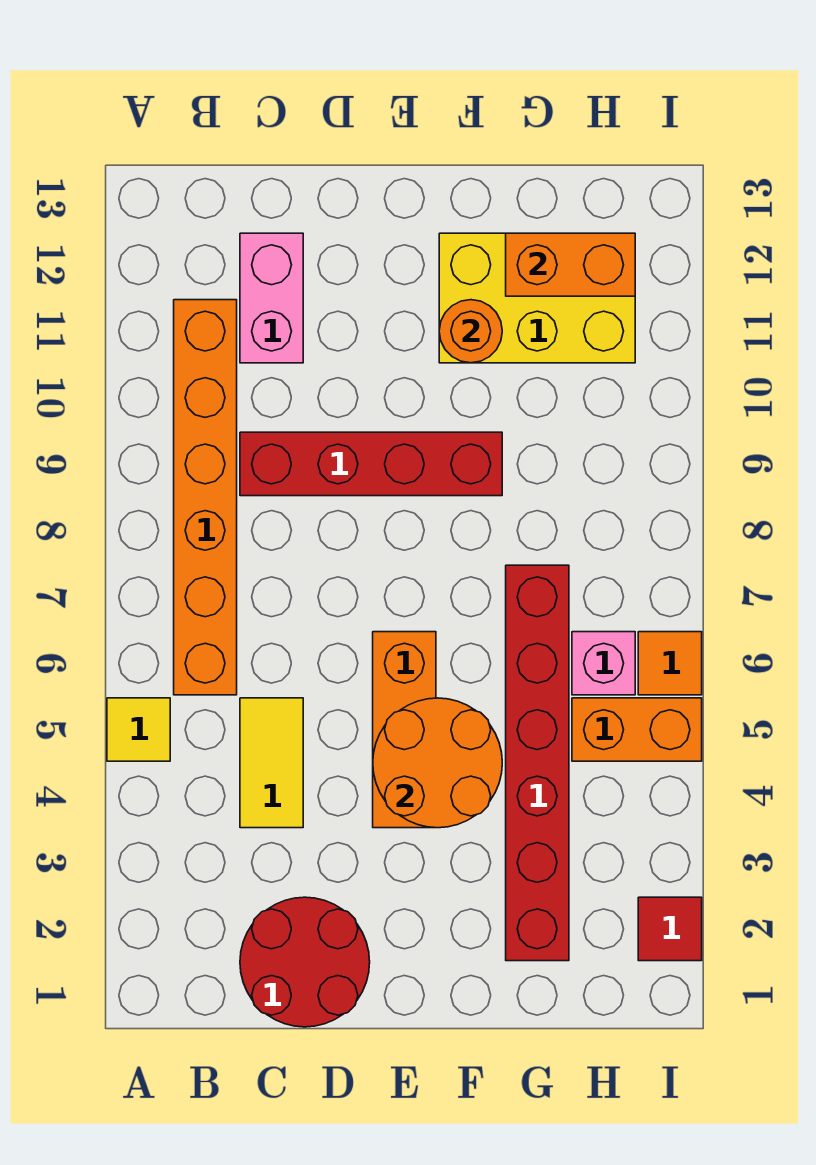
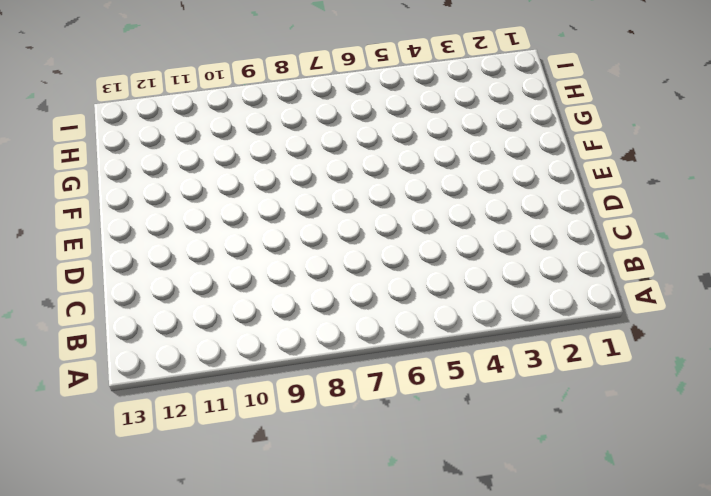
none -> yellow tile A5 level 1
none -> orange brick B6:B11 level 1
none -> red round brick C1:D2 level 1

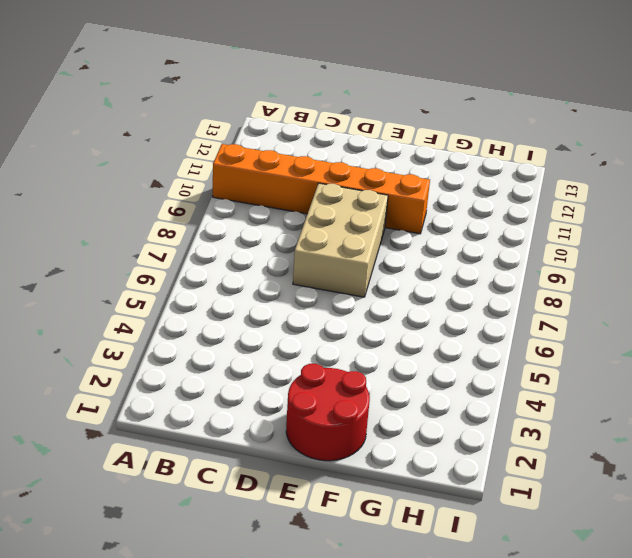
orange brick A10:F10 level 1 -> orange brick B6:B11 level 1
tan brick D7:E9 level 1 -> red brick C9:F9 level 1
red round brick E1:F2 level 1 -> red round brick C1:D2 level 1
none -> yellow tile A5 level 1
none -> yellow tile C4:C5 level 1
none -> pink brick C11:C12 level 1

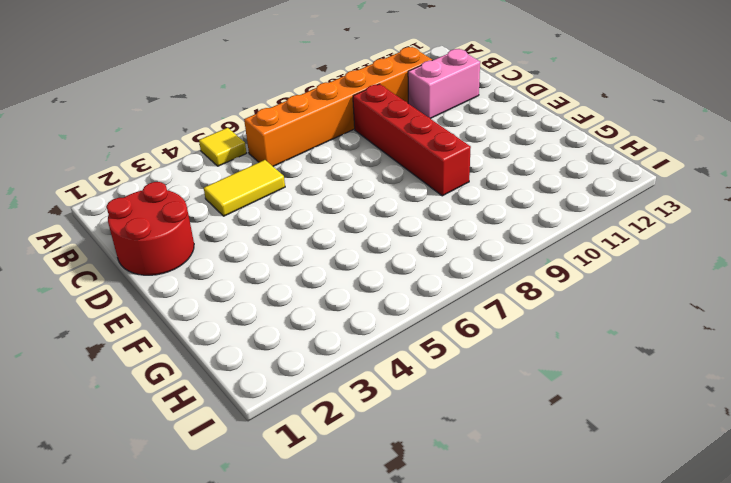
none -> orange brick E4:E6 level 1
none -> yellow brick F11:H12 level 1
none -> red brick G2:G7 level 1

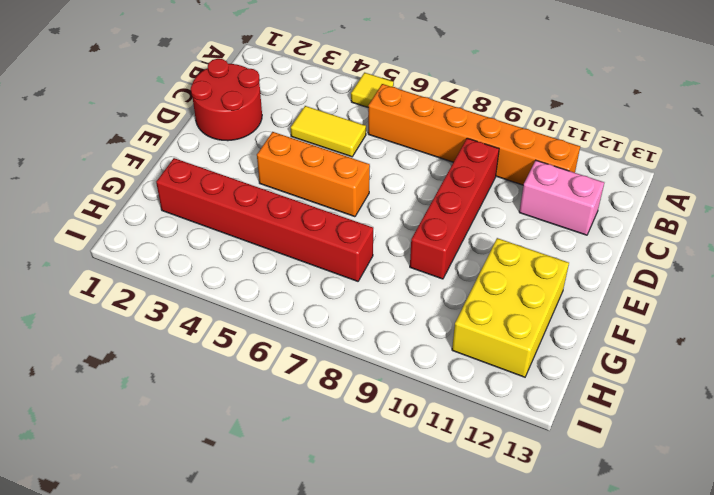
none -> orange brick H5:I5 level 1
none -> pink brick H6 level 1
none -> red tile I2 level 1

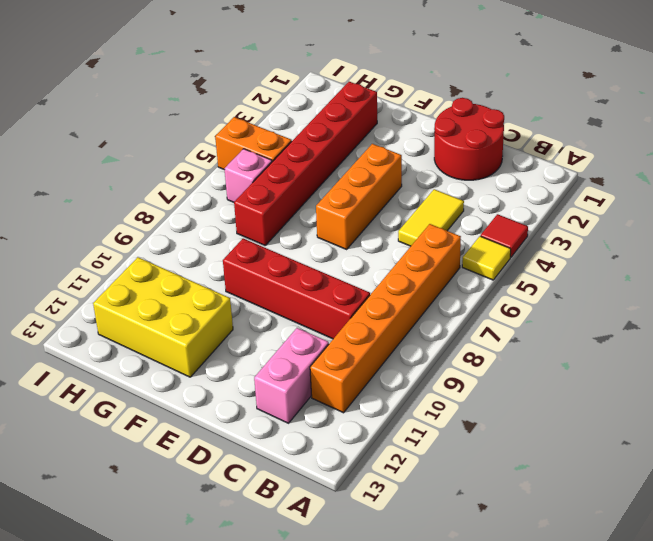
red tile A4 level 1 -> red tile I2 level 1
none -> orange tile I6 level 1
none -> orange round brick E4:F5 level 2
none -> orange round brick F11 level 2

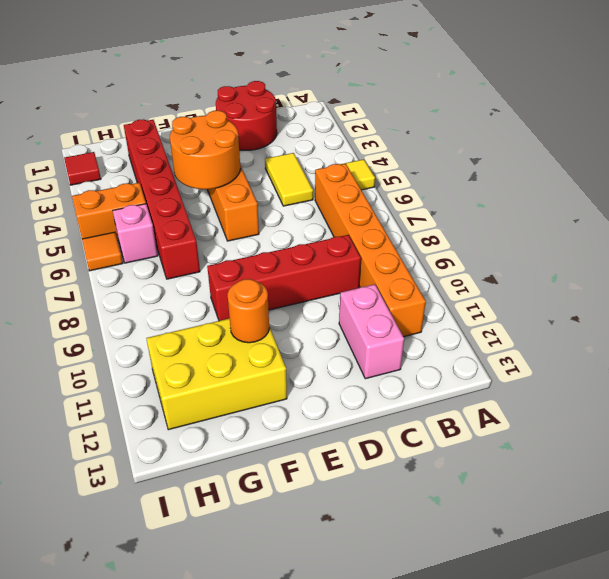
none -> orange brick G12:H12 level 2

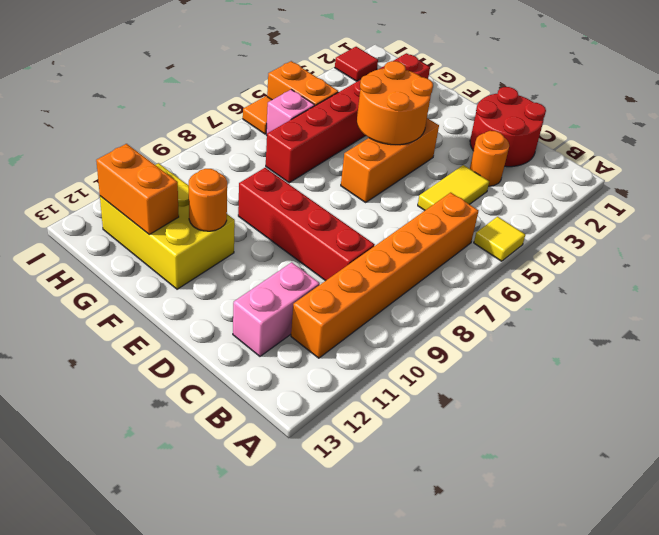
orange round brick C3 level 1 -> none

